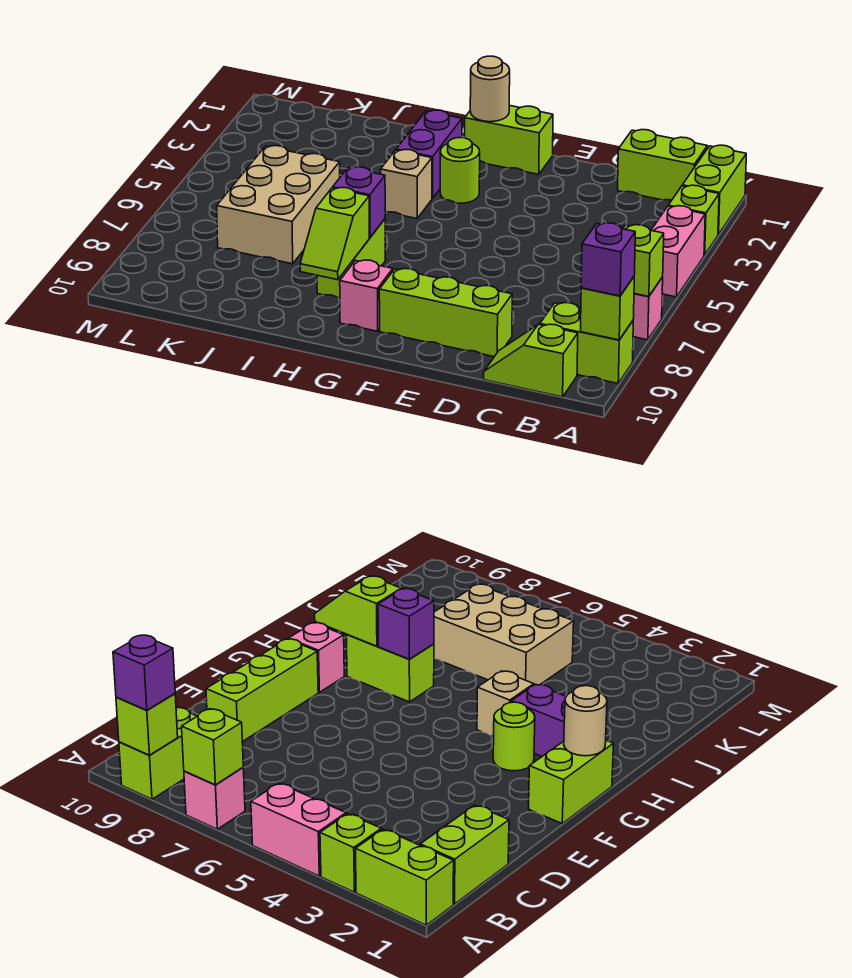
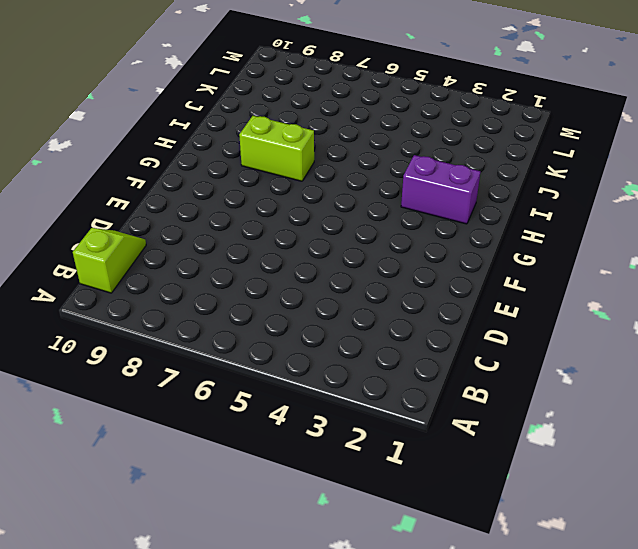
none -> lime brick A1:A2 level 1
none -> lime brick A3 level 1
none -> pink brick A4:A5 level 1

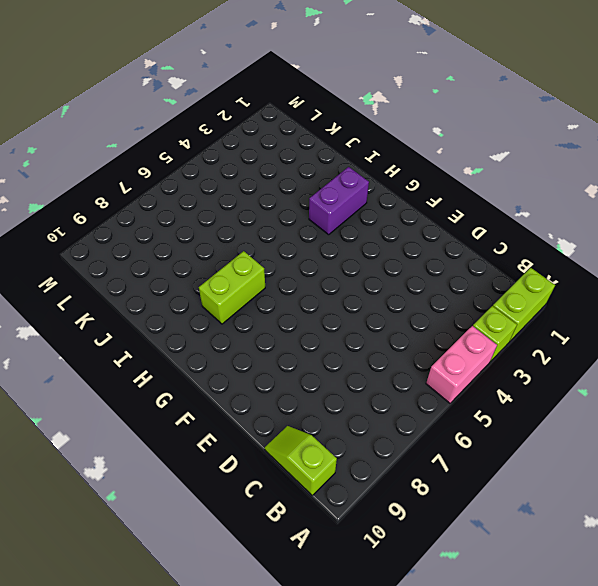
none -> pink brick A7 level 1
none -> lime brick A9:B9 level 1
none -> lime brick B1:C1 level 1

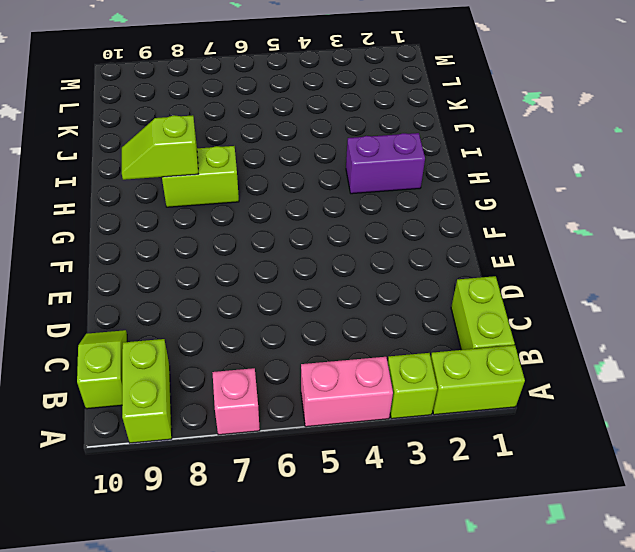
none -> lime brick D9:F9 level 1
none -> lime brick F1:G1 level 1
none -> lime round brick G3 level 1

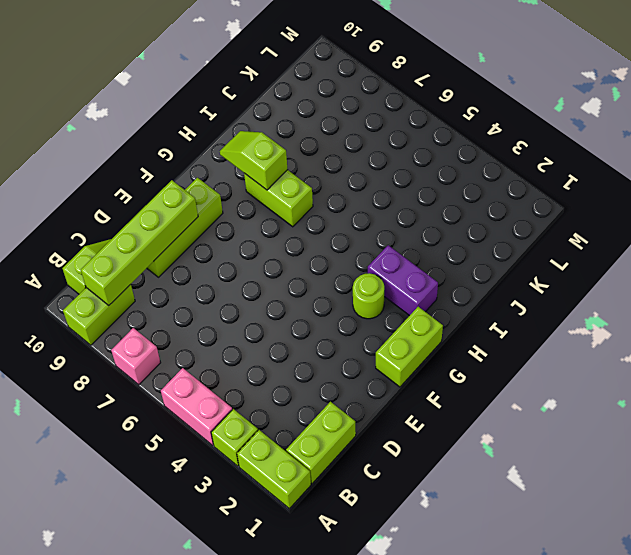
lime brick B9:E9 level 2 -> none
none -> pink brick G9 level 1
none -> tan brick H4 level 1
none -> tan brick J5:K7 level 1

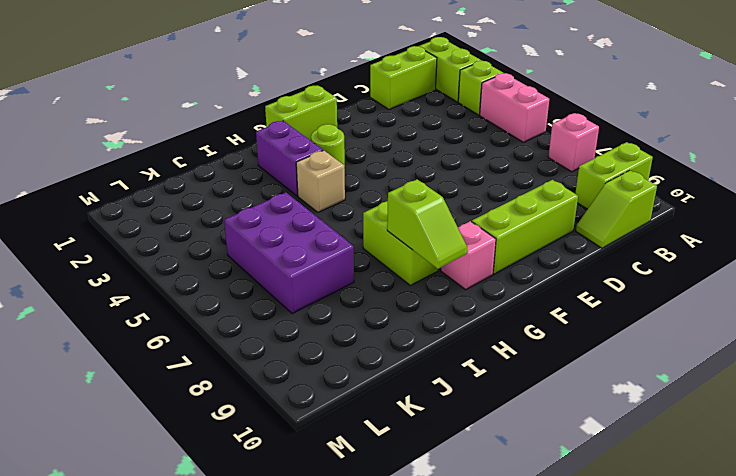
purple brick J5:K7 level 1 -> tan brick J5:K7 level 1
none -> lime brick A7 level 2
none -> lime brick A9 level 2
none -> tan round brick G1 level 2

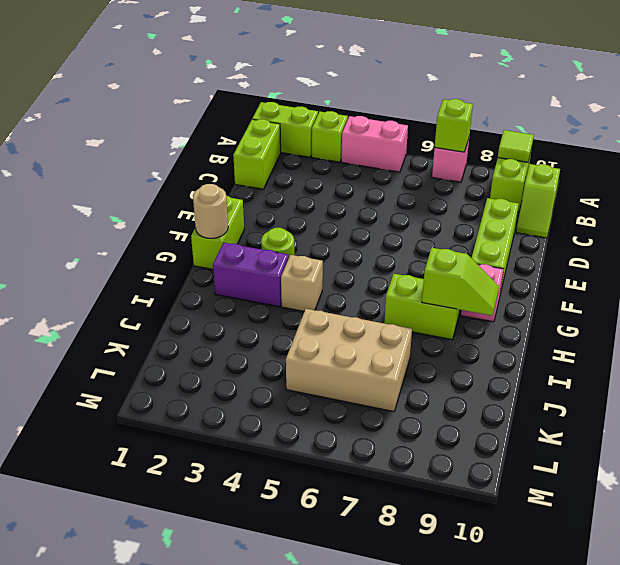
lime tile A9 level 2 -> lime brick A9 level 2
none -> purple brick H7 level 2
none -> purple brick A9 level 3

